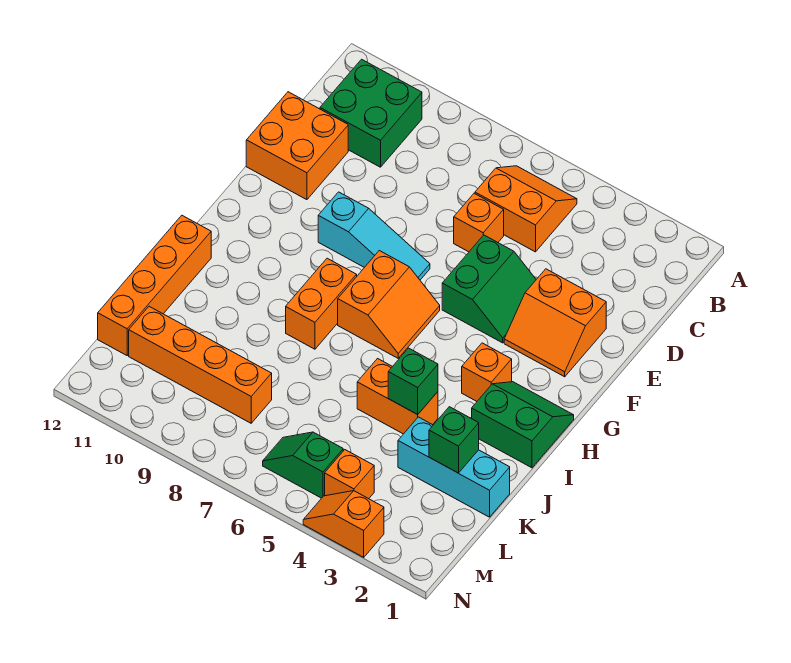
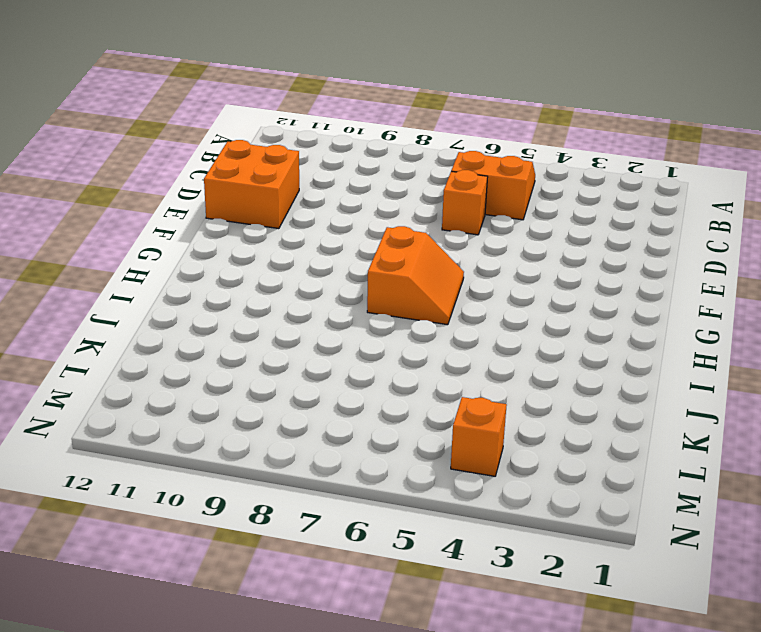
none -> green brick B10:C11 level 1
none -> orange slope E2:F3 level 1 top E
none -> green slope E4:F5 level 1 top 5

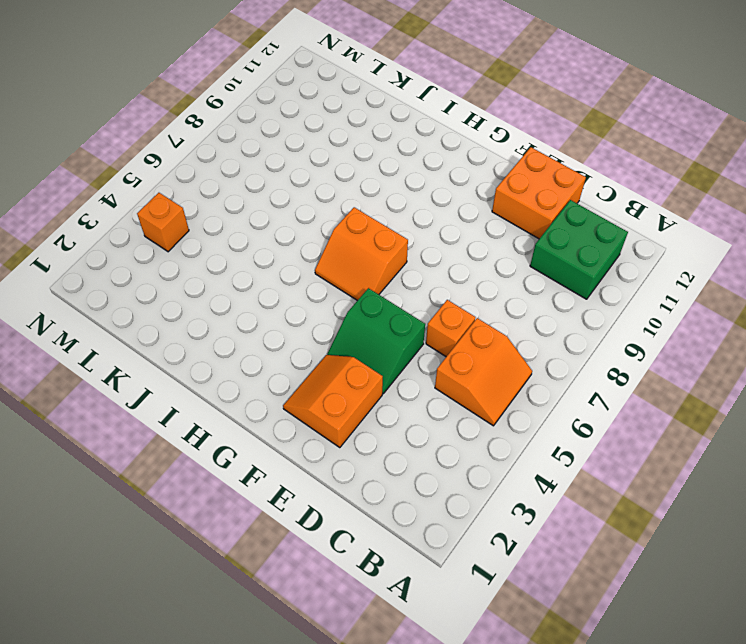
none -> cyan slope F7:F9 level 1 top 9
none -> green slope H1:I2 level 1 top I
none -> orange brick H3 level 1

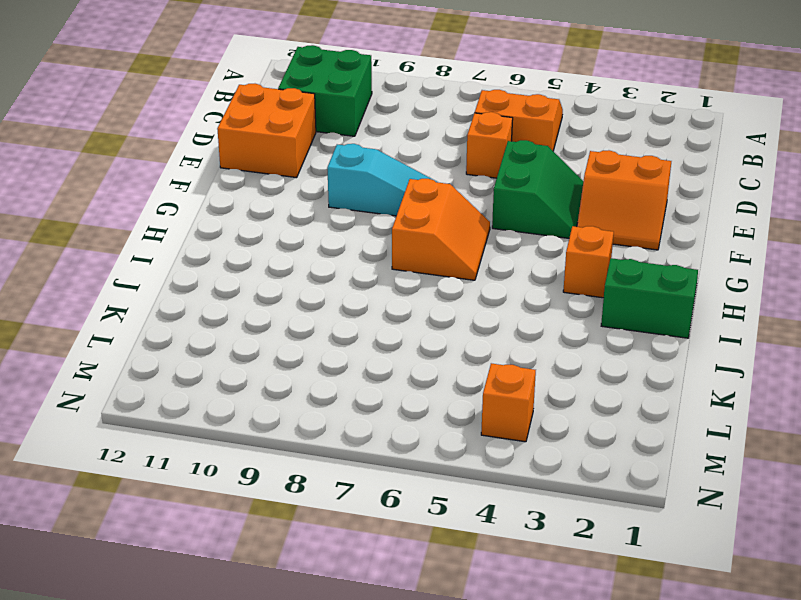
none -> orange brick H8:I8 level 1
none -> orange brick I12:L12 level 1
none -> orange brick J4:J5 level 1

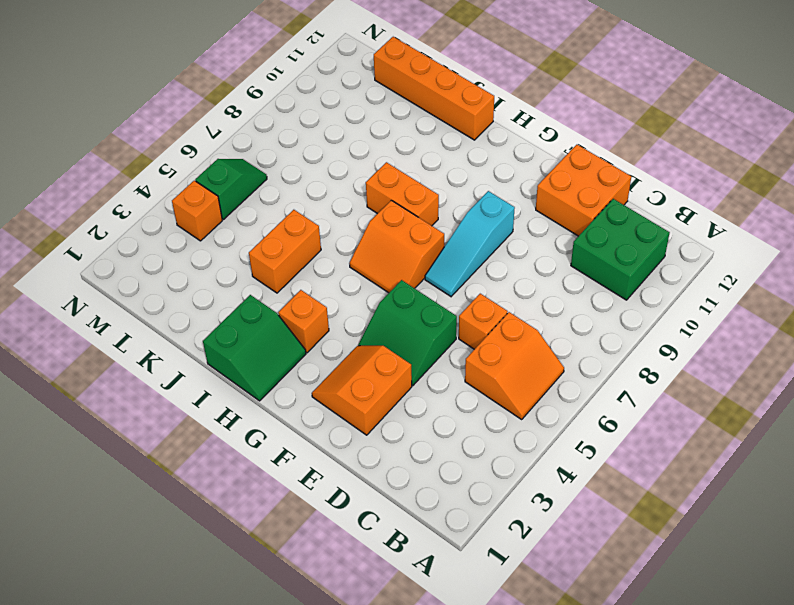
none -> cyan brick K1:K3 level 1
none -> orange brick L8:L11 level 1
none -> orange slope N3:N4 level 1 top 3

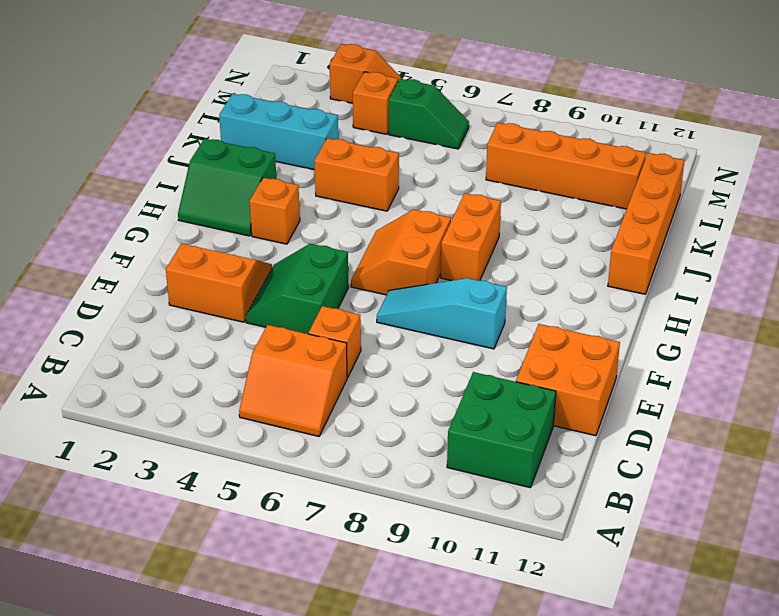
none -> green brick J4 level 2
none -> green brick K2 level 2

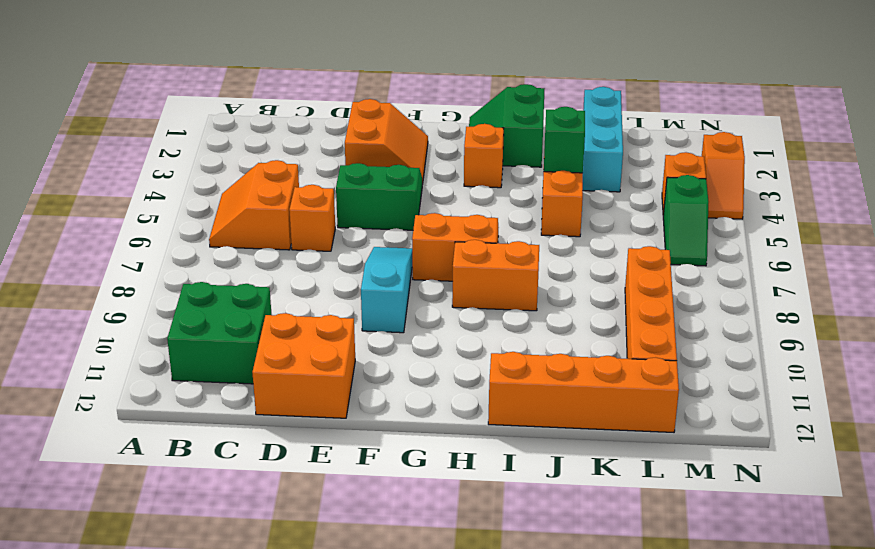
none -> green brick K2 level 2

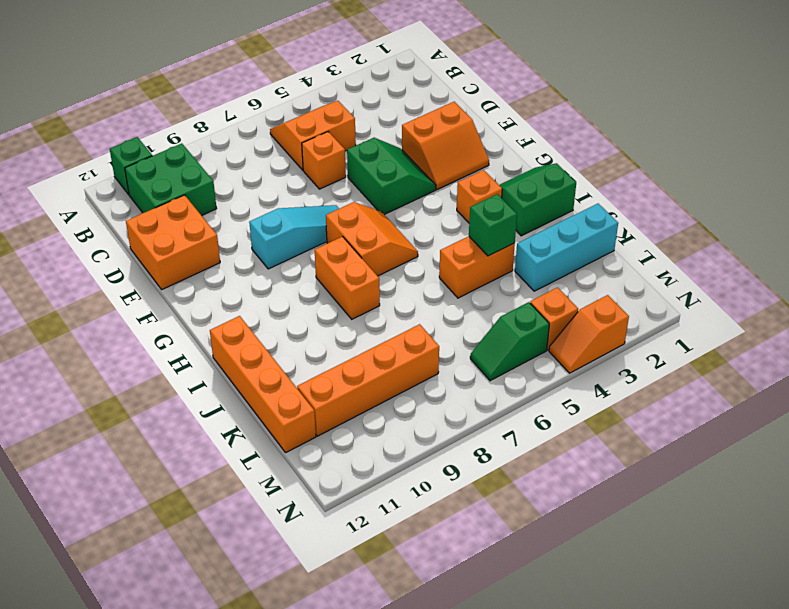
green brick A11 level 1 -> green brick K2 level 2

